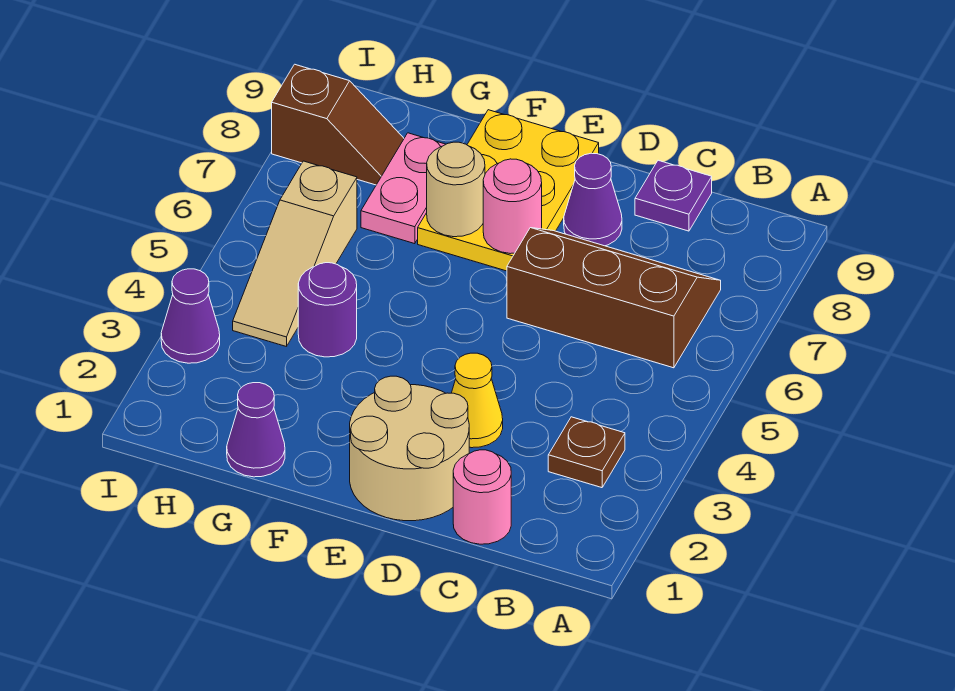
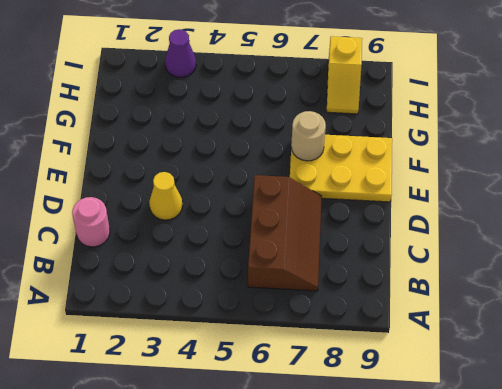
yellow slope H8:I8 level 1 top I -> brown slope H8:I8 level 1 top I
none -> brown plate B3 level 1
none -> purple plate C9 level 1
none -> tan round brick D1:E2 level 1

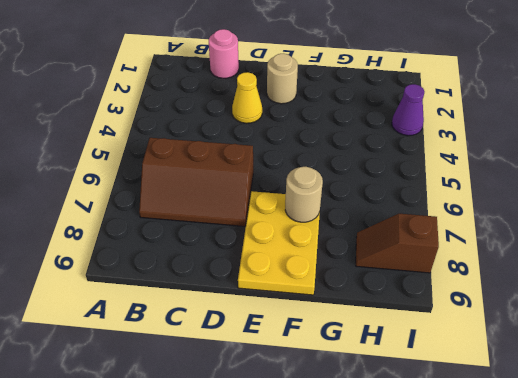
tan round brick E2 level 1 -> tan round brick D1:E2 level 1
none -> brown plate B3 level 1
none -> purple plate C9 level 1
none -> purple cone D8 level 1

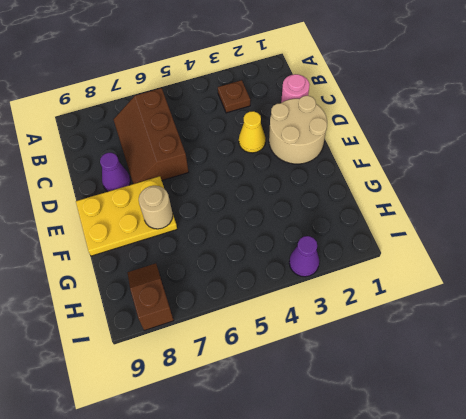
none -> purple plate C9 level 1
none -> purple cone G1 level 1
none -> purple round brick G4 level 1

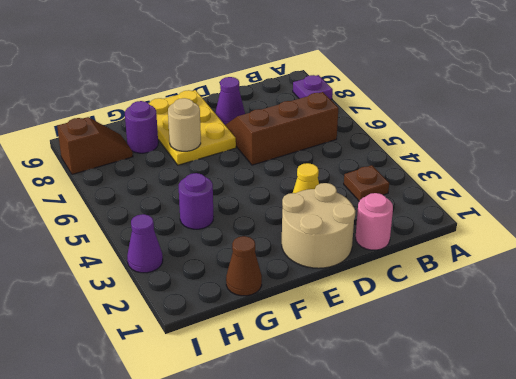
purple plate A8 level 1 -> purple plate C9 level 1
brown cone G1 level 1 -> purple cone G1 level 1
purple round brick G8 level 1 -> pink plate G7:G8 level 1
none -> tan slope H4:H6 level 1 top 6
none -> pink round brick E7 level 2

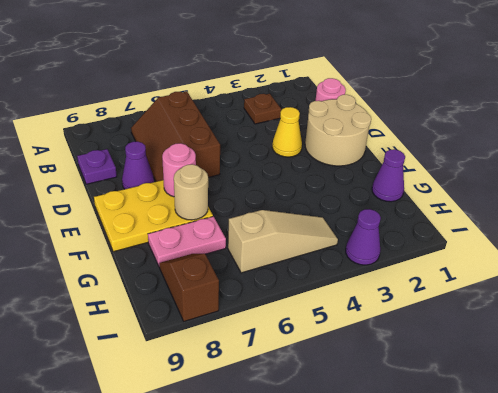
none -> purple round brick G4 level 1

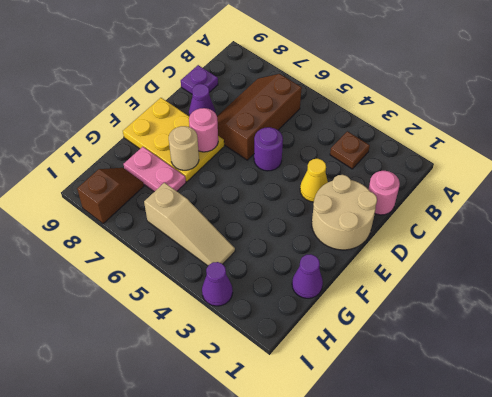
purple round brick D5 level 1 -> purple round brick G4 level 1

